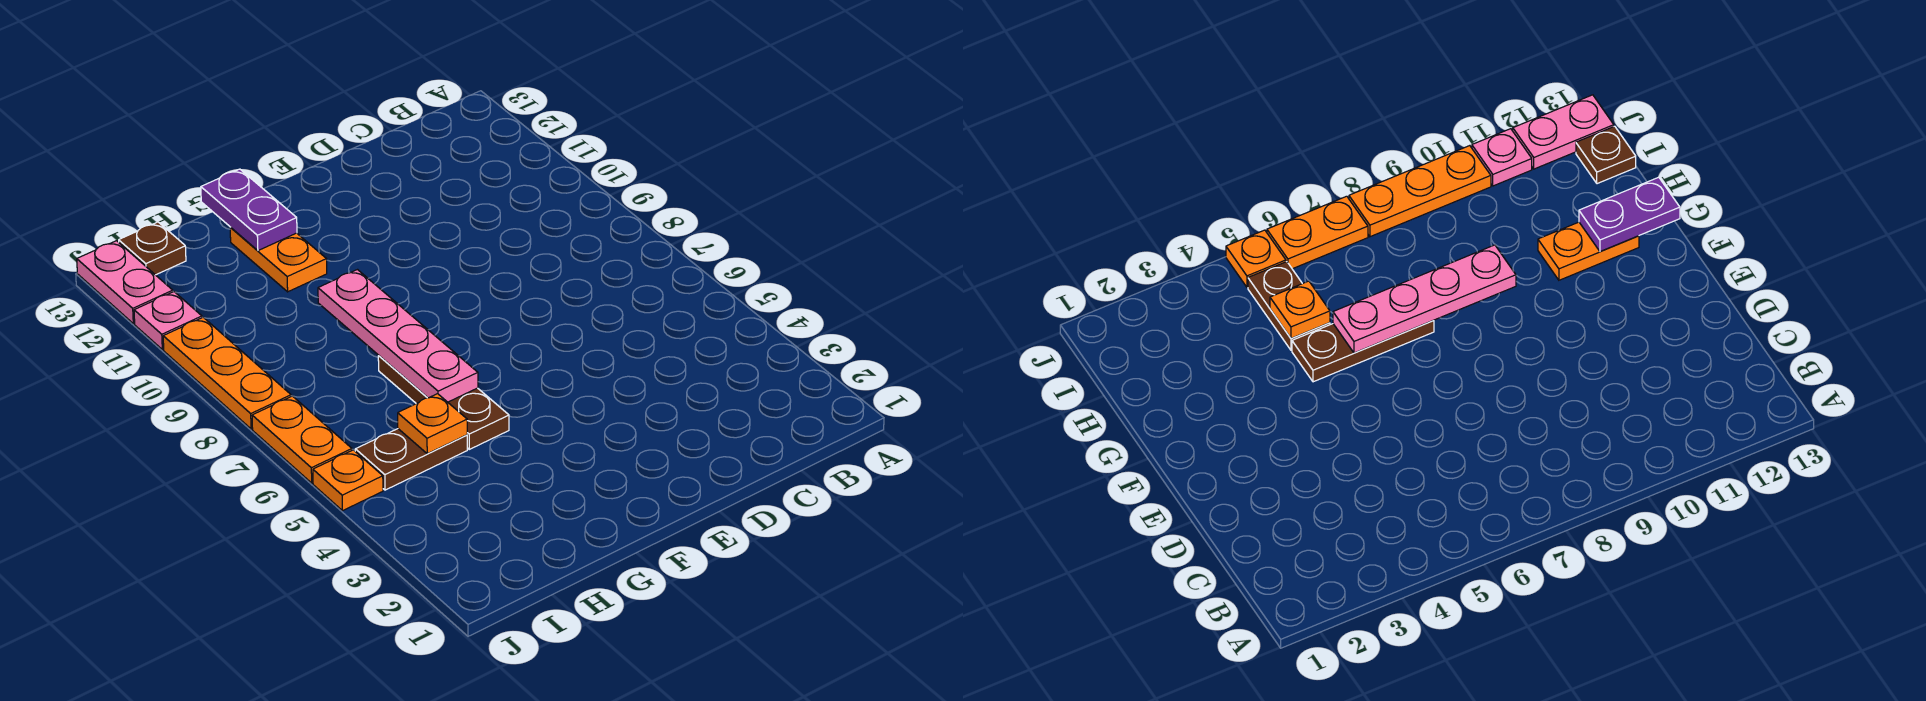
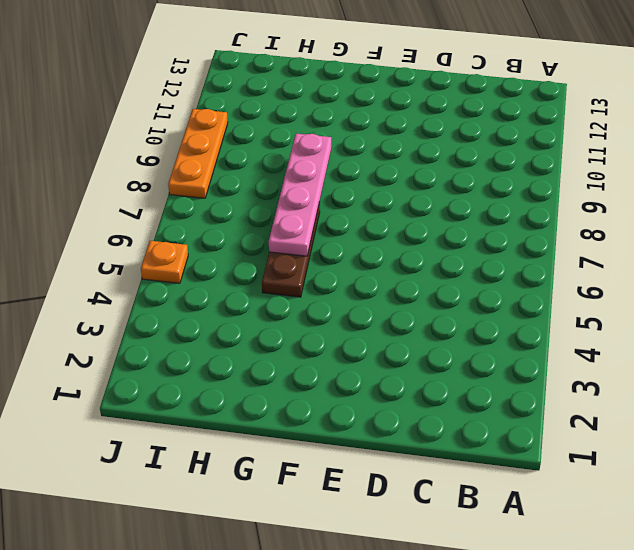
none -> orange plate G11:G12 level 1
none -> brown plate H5:I5 level 1
none -> brown plate I13 level 1

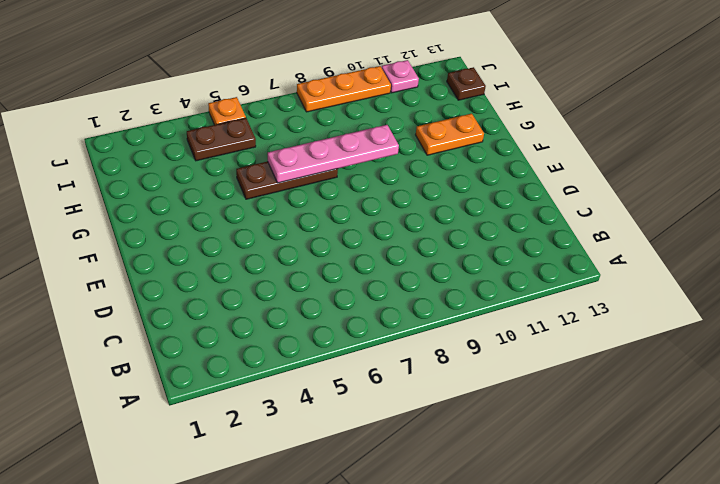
brown plate I4:I5 level 1 -> brown plate H5:I5 level 1
none -> orange plate J6:J7 level 1
none -> pink plate J12:J13 level 1
none -> purple plate G12:G13 level 2

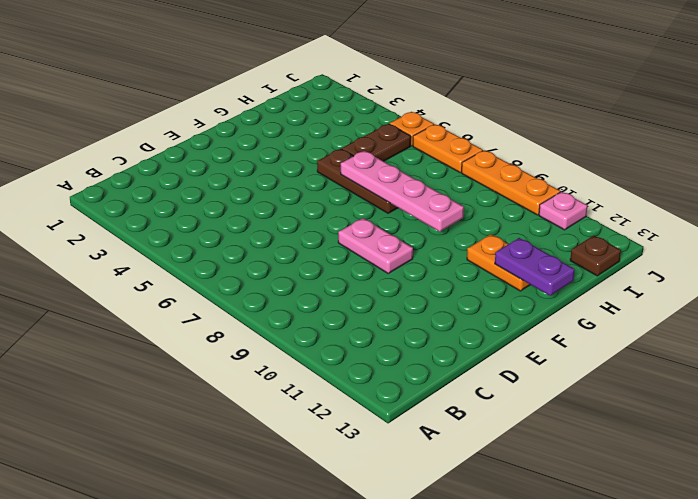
pink plate E8:E9 level 1 -> pink plate J12:J13 level 1
none -> orange plate H5 level 2

